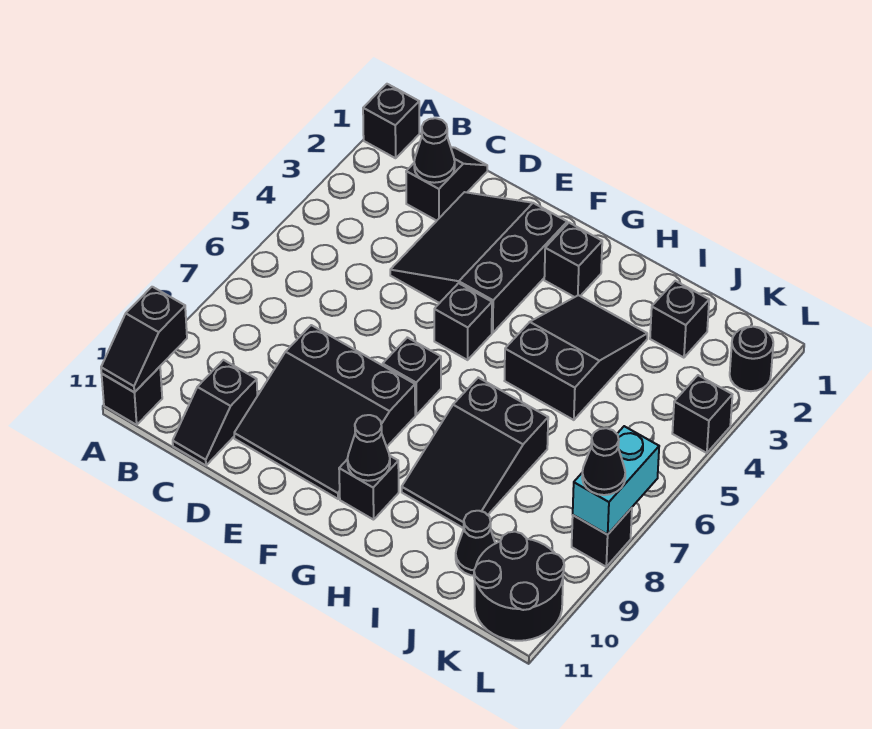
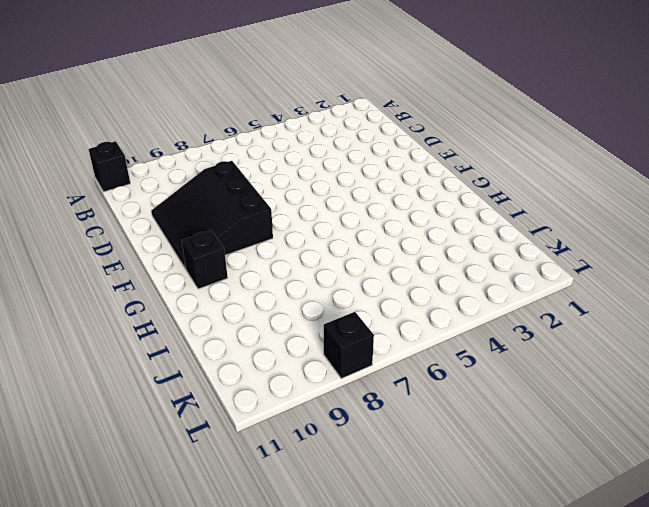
none -> black brick A1 level 1
none -> black slope C1:C2 level 1 top 2
none -> black slope C10:C11 level 1 top 10

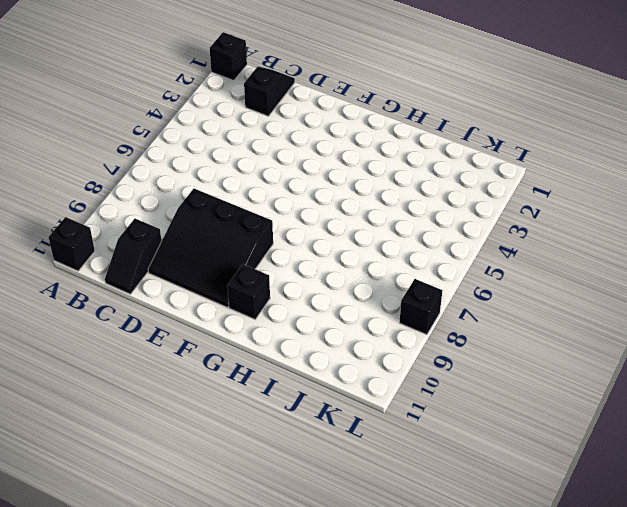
none -> black slope D2:F4 level 1 top F
none -> black brick F5 level 1
none -> black brick F7 level 1

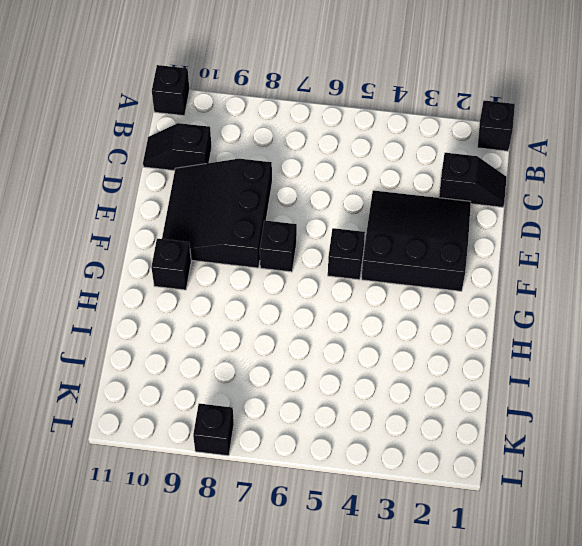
none -> black brick G2 level 1
none -> black slope H3:I5 level 1 top 5
none -> black slope H7:I9 level 1 top 7

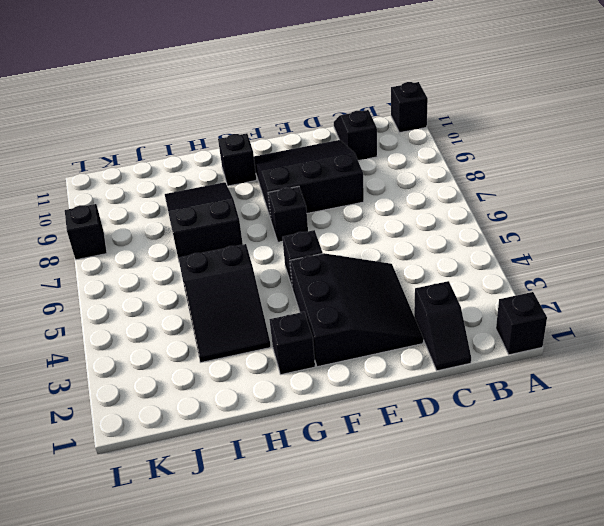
none -> black brick J2 level 1
none -> black cone J10 level 1
none -> black round brick K10:L11 level 1

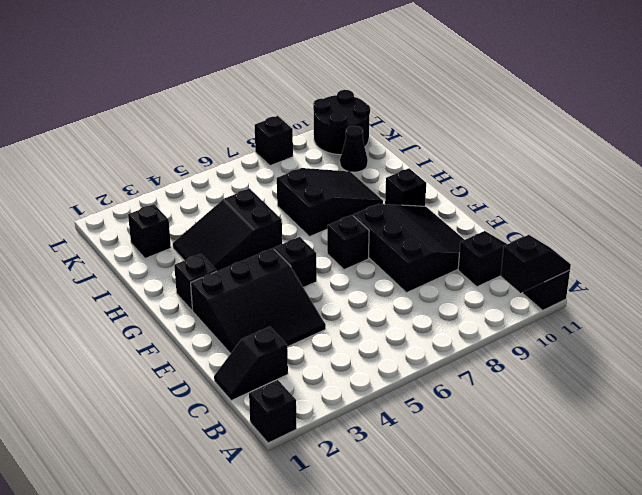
none -> black round brick L2 level 1
none -> black brick L4 level 1
none -> black cone C2 level 2

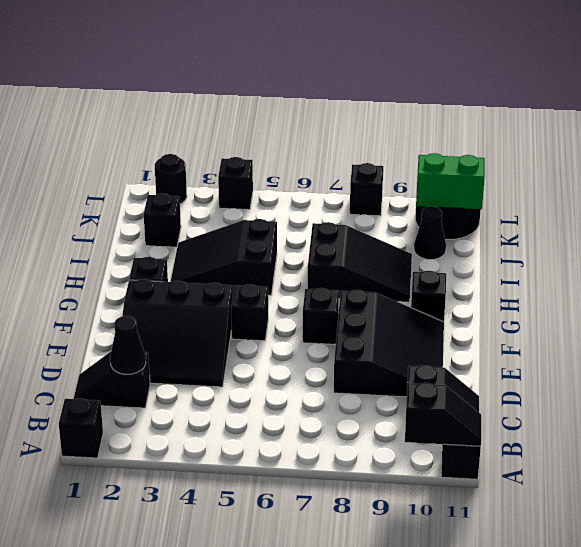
green brick K10:K11 level 2 -> none
none -> black cone G10 level 2
none -> cyan brick L7:L8 level 2
none -> black cone L8 level 3

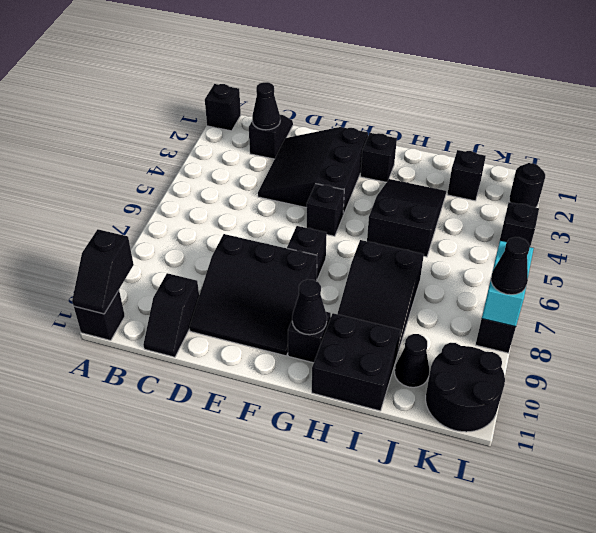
black brick H10:I11 level 1 -> none

